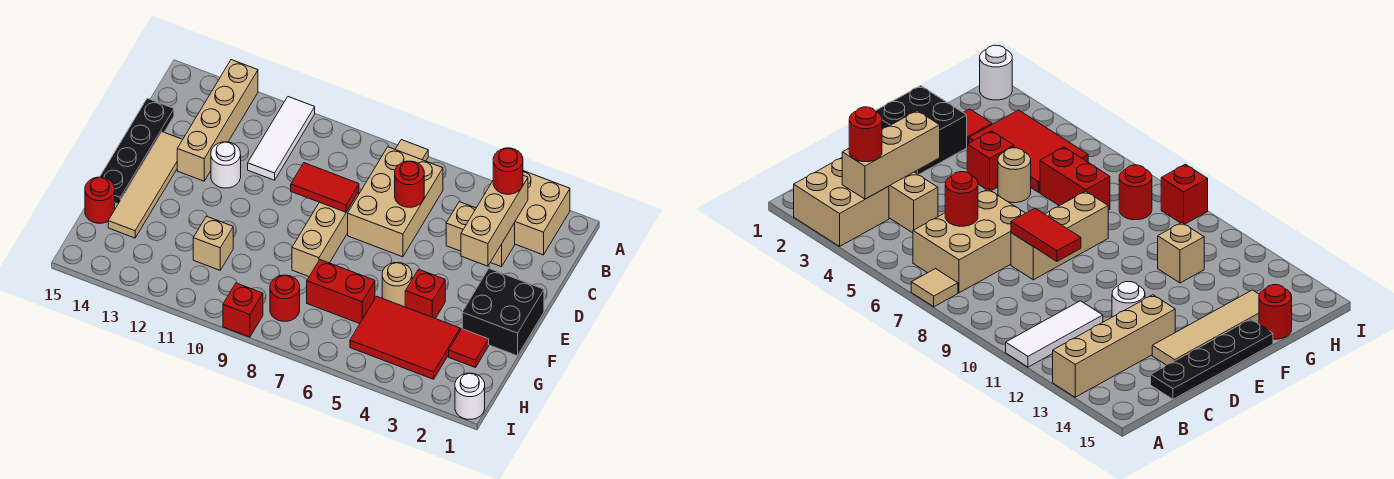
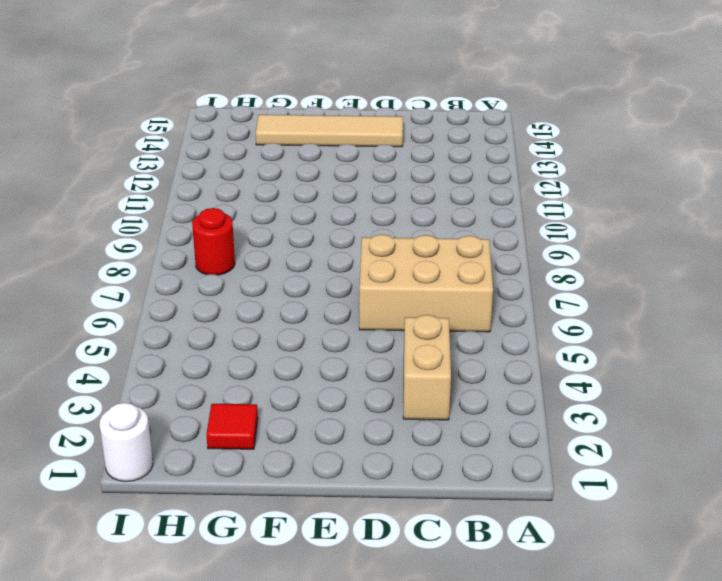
none -> tan brick A2:B3 level 1
none -> tan tile A7 level 1
none -> white tile A11:C11 level 1

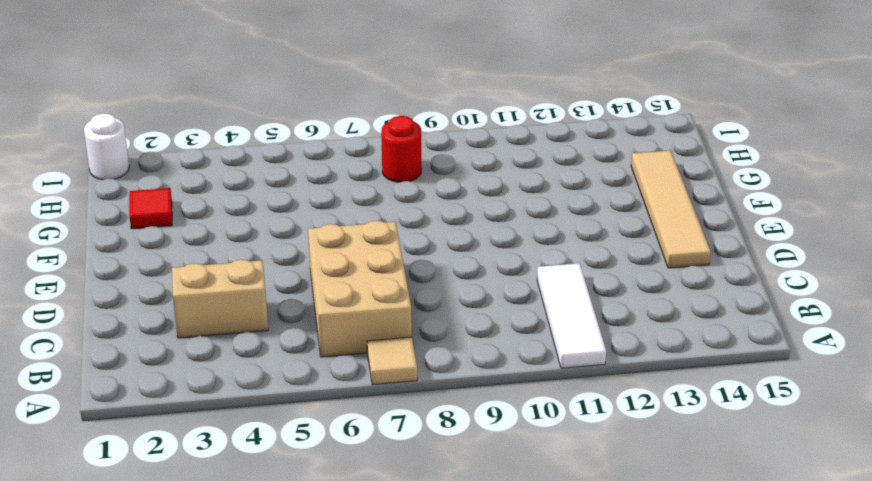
none -> tan brick A2:B3 level 1
none -> tan brick A13:D13 level 1
none -> black plate C15:F15 level 1

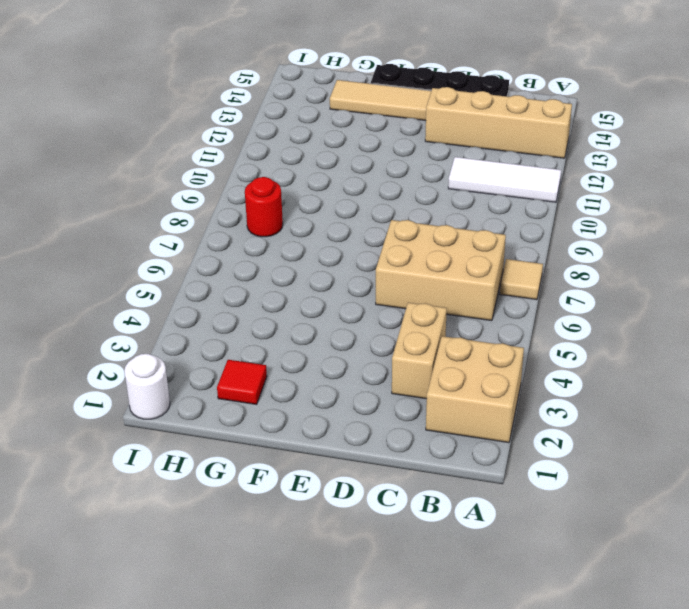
none -> tan brick D8:F8 level 1
none -> white round brick D12 level 1
none -> black brick E1:F2 level 1

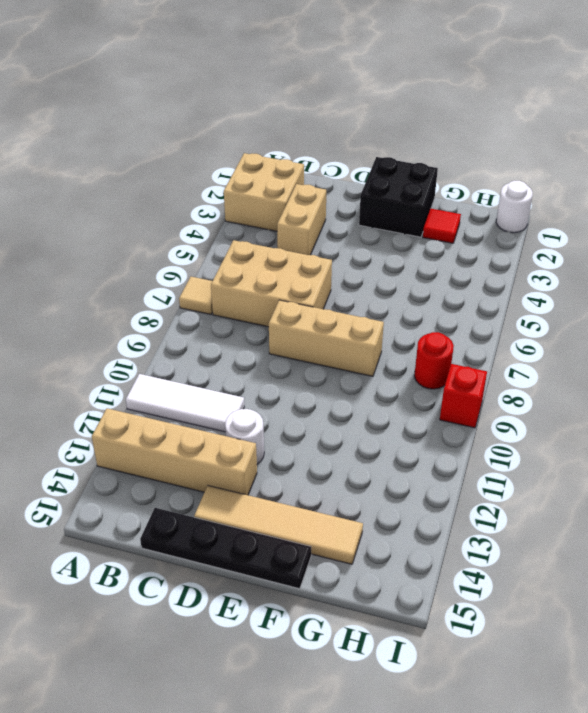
none -> red brick F4 level 1
none -> tan round brick F5 level 1
none -> red tile G3:H5 level 1

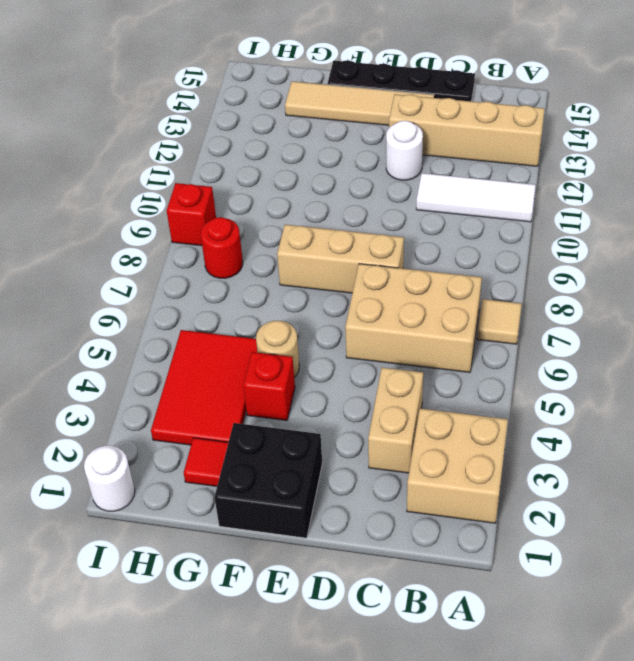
none -> red brick G6:G7 level 1
none -> tan brick G11 level 1
none -> red round brick G15 level 1

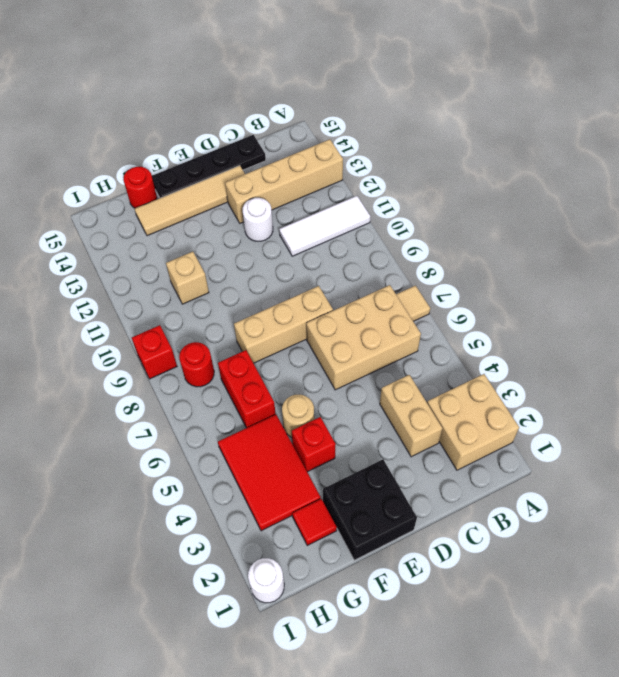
none -> tan brick B3:D3 level 2
none -> red round brick C6 level 2
none -> red tile D8:D9 level 2

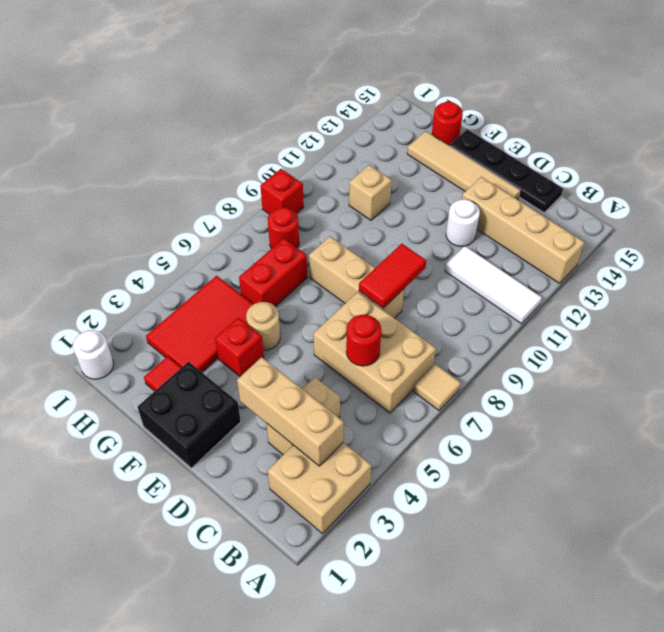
none -> red round brick B3 level 3

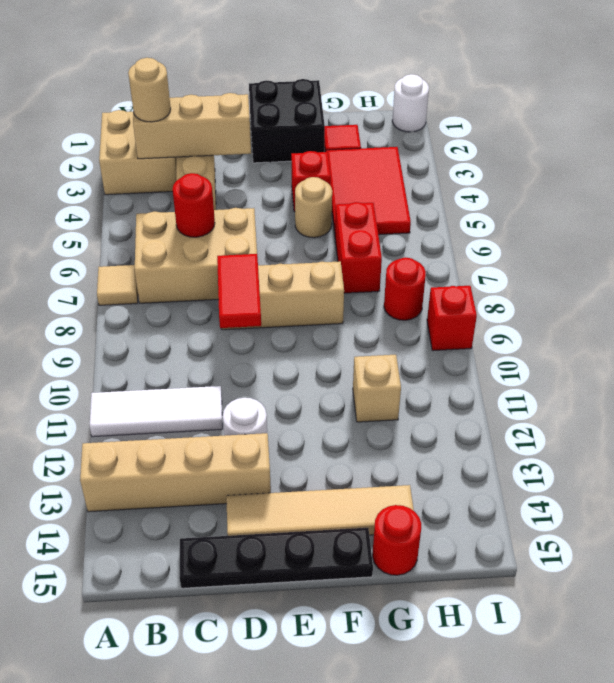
tan round brick B3 level 3 -> red round brick B3 level 3

